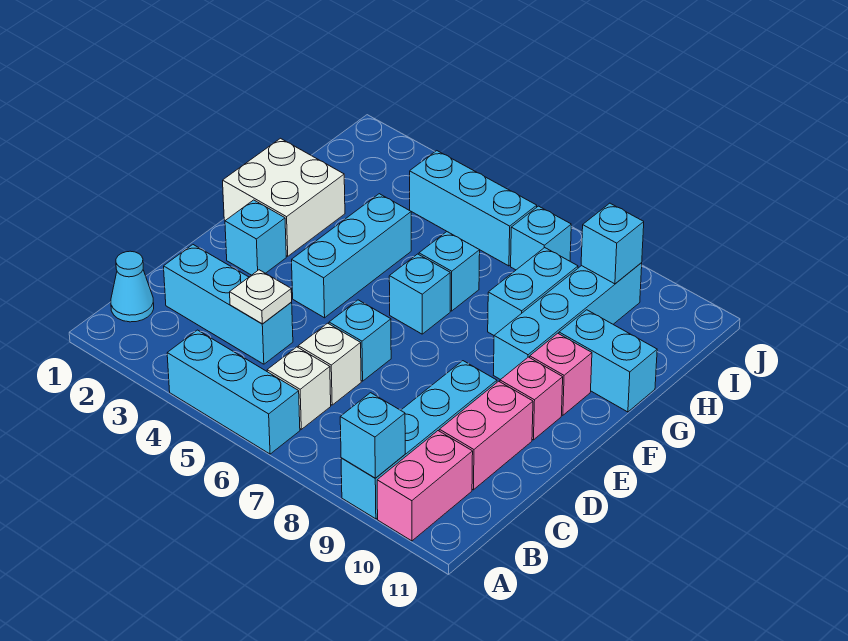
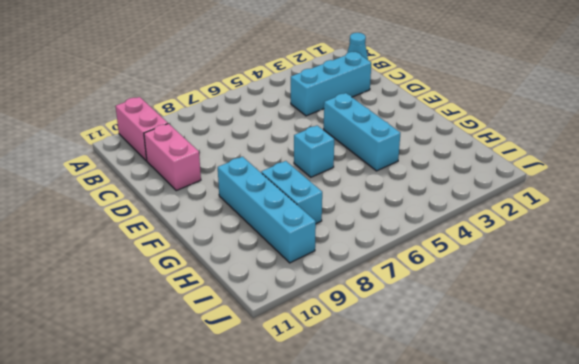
none -> cyan brick A4:A6 level 1
none -> cyan brick A9:D9 level 1
none -> white brick B6 level 1

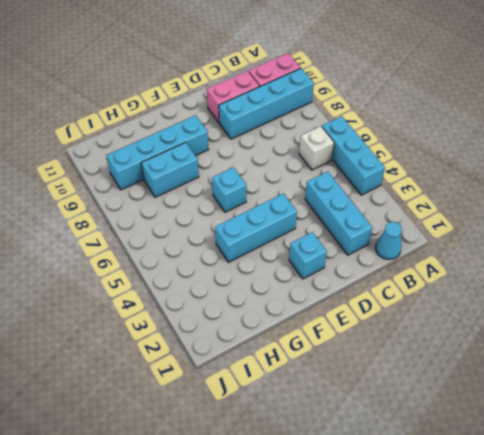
none -> white brick C6 level 1
none -> cyan brick D6 level 1
none -> pink brick E10 level 1

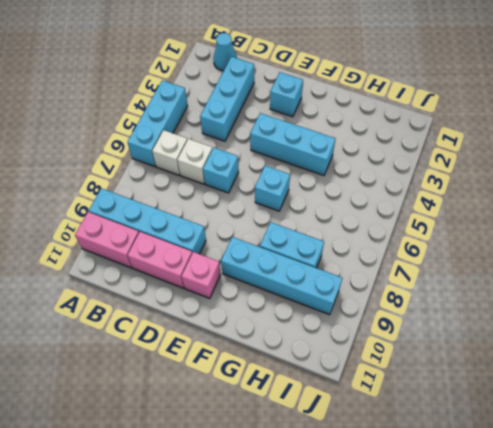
none -> white brick F1:G2 level 1
none -> pink brick F10 level 1
none -> cyan brick G6 level 1

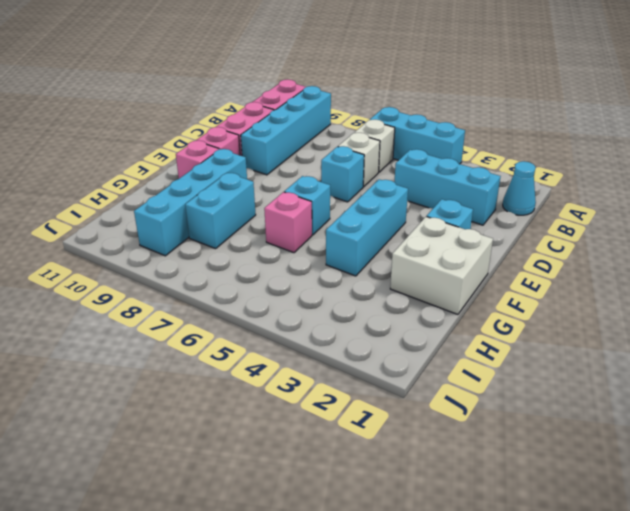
pink brick G6 level 1 -> cyan brick G6 level 1
none -> cyan brick G10:G11 level 1
none -> cyan brick I4:I6 level 1
none -> cyan brick I7 level 1

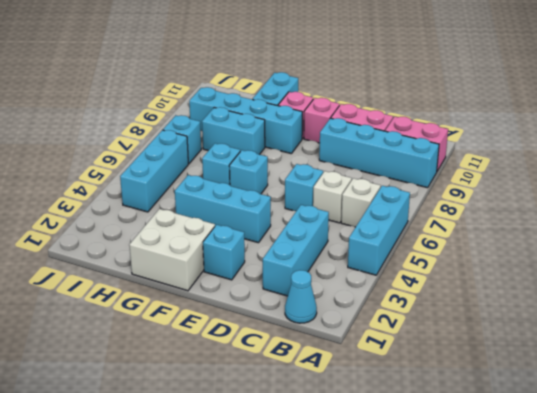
none -> cyan brick A9 level 2
none -> white plate C4 level 2
none -> cyan brick I9 level 2

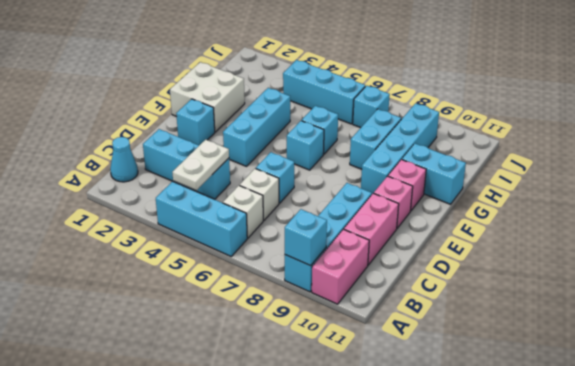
white plate B4:C4 level 2 -> white plate C4 level 2
none -> cyan brick I9 level 2

